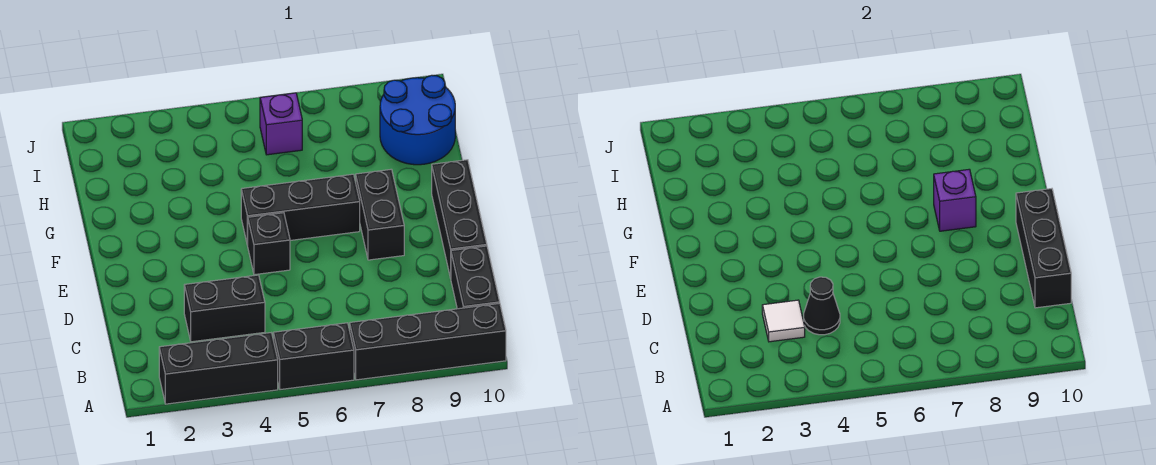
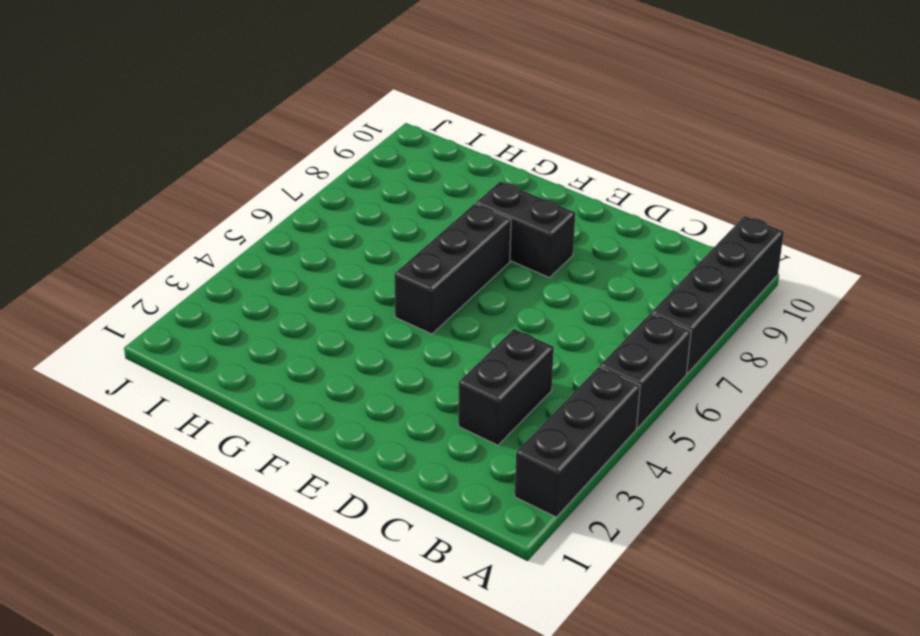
none -> black brick B10:C10 level 1
none -> black brick D10:F10 level 1
none -> black brick E5 level 1

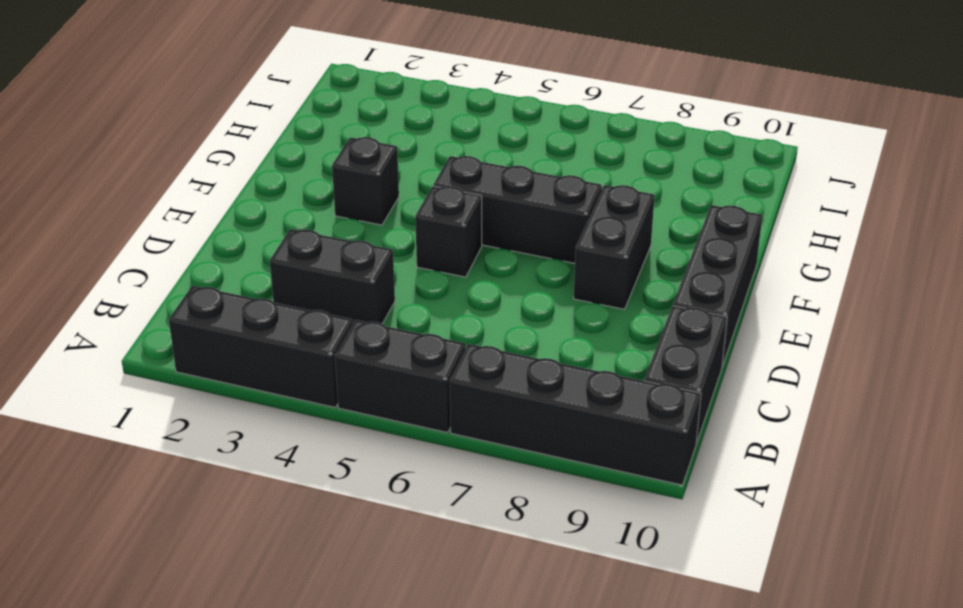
black brick F3 level 1 -> none
none -> blue round brick H9:I10 level 1
none -> purple brick I6 level 1
none -> white tile C3 level 2

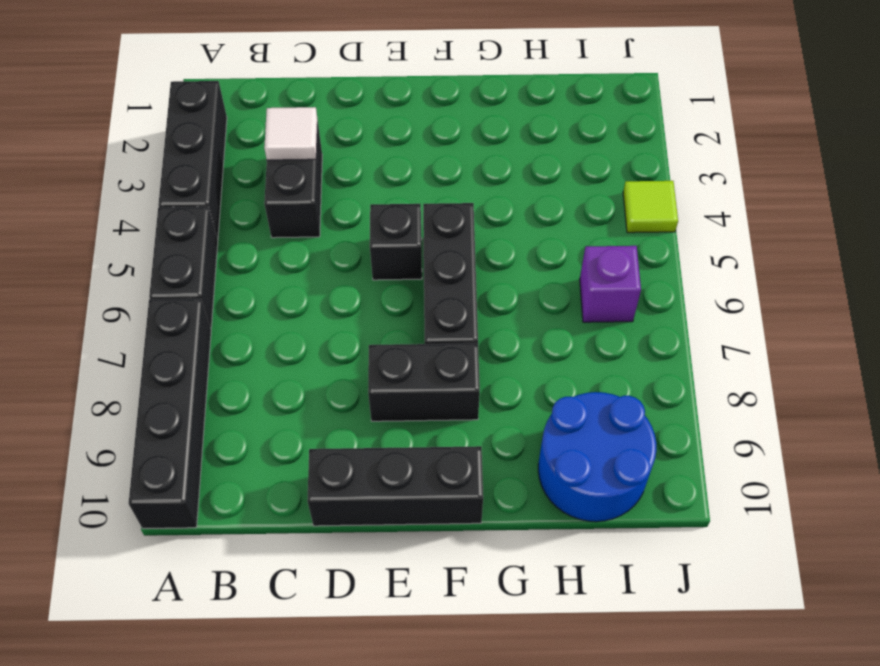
lime tile J4 level 1 -> none
none -> black brick B10:C10 level 1
none -> black cone C4 level 2
none -> black brick C10:E10 level 2

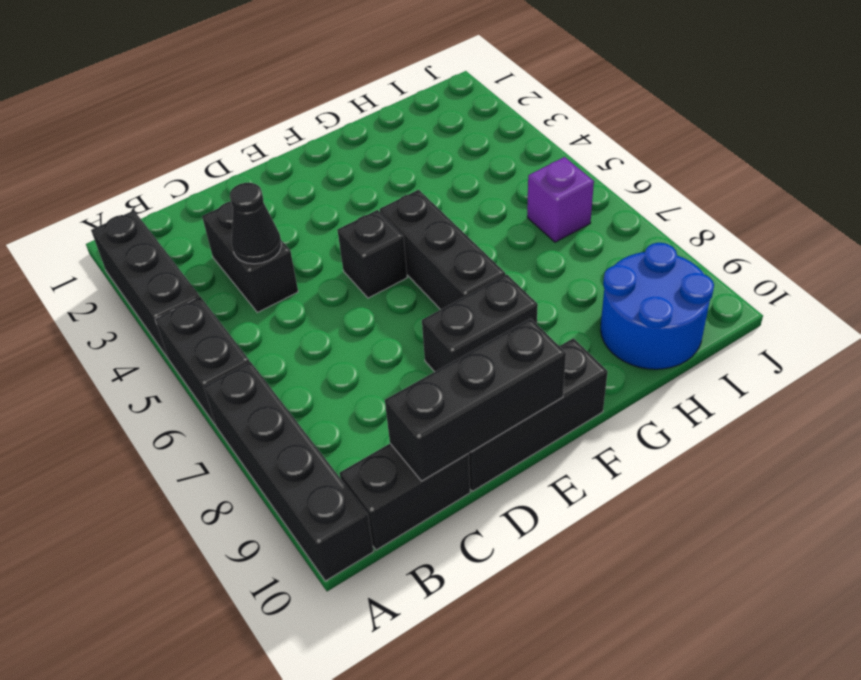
none -> white tile C3 level 2
none -> purple brick F8 level 2

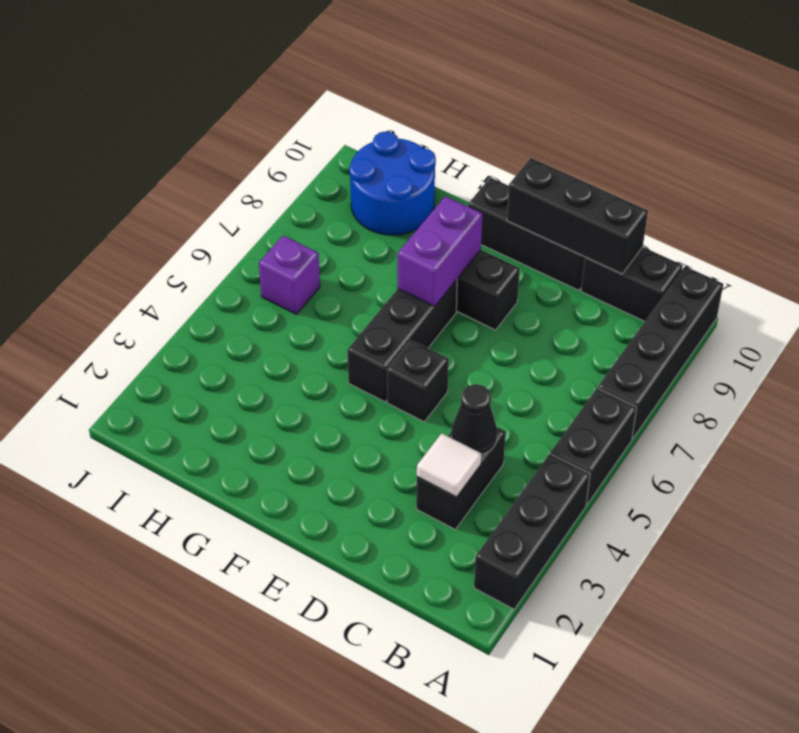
purple brick F7:F8 level 2 -> purple brick F8 level 2

